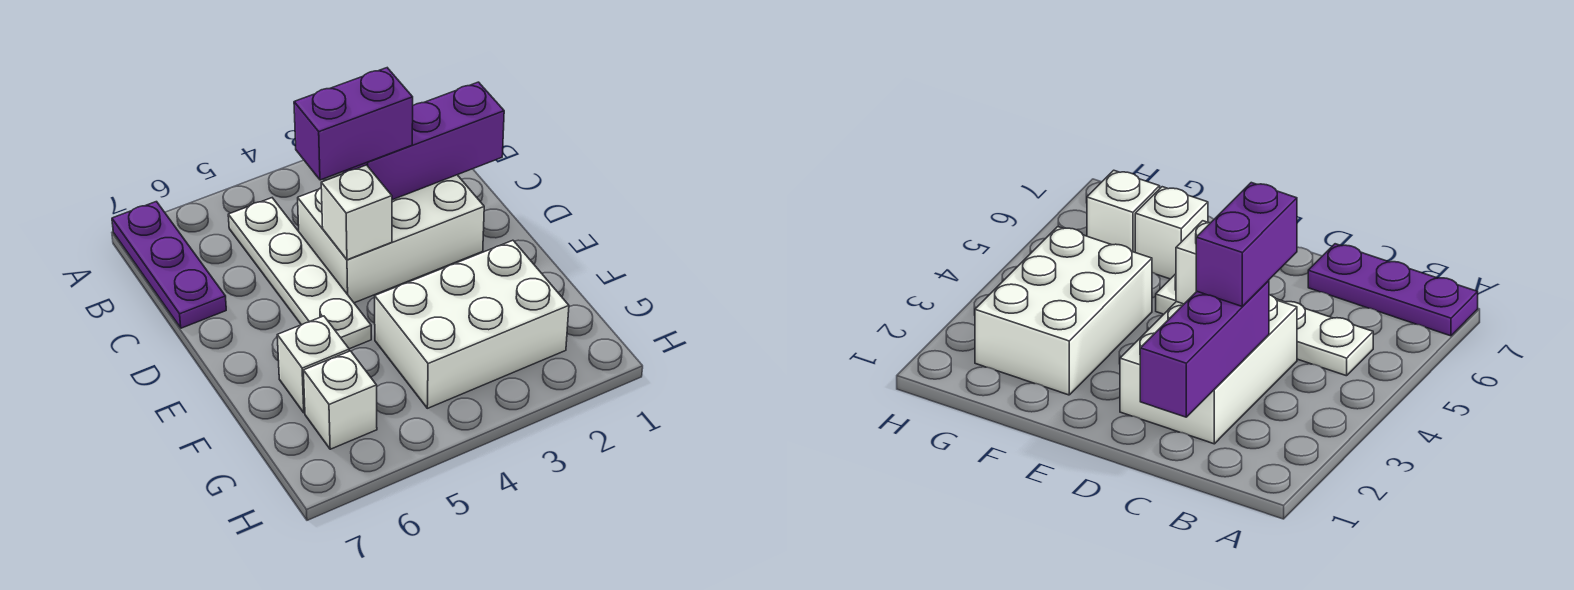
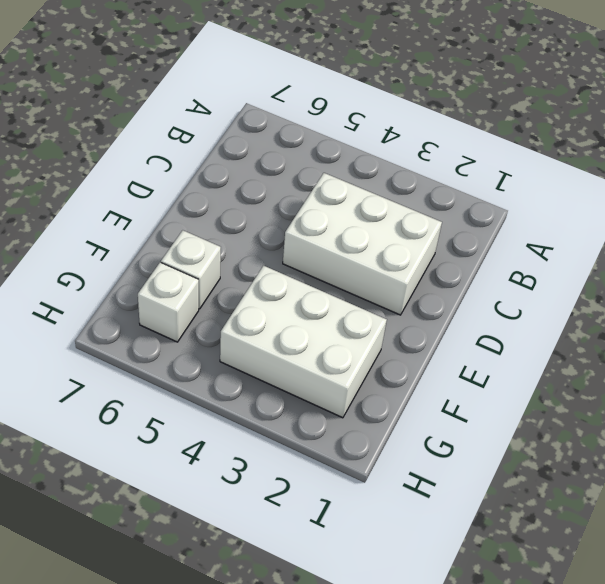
none -> purple plate A7:C7 level 1
none -> white plate B5:E5 level 1

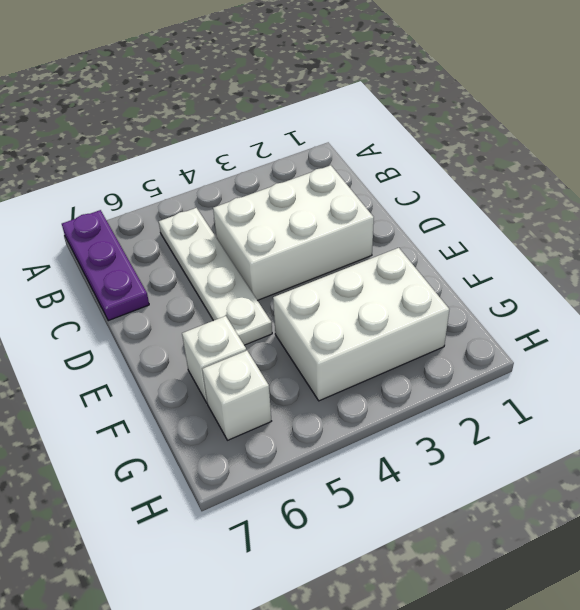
none -> purple brick C1:C3 level 2
none -> white brick D4 level 2

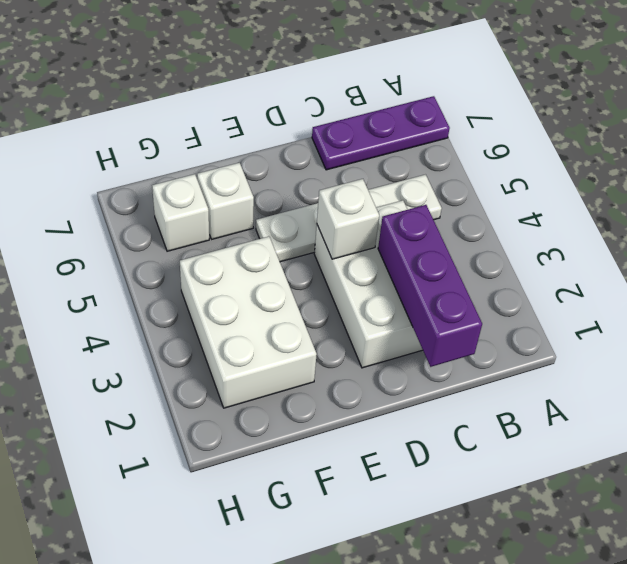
none -> purple brick C3:C4 level 3

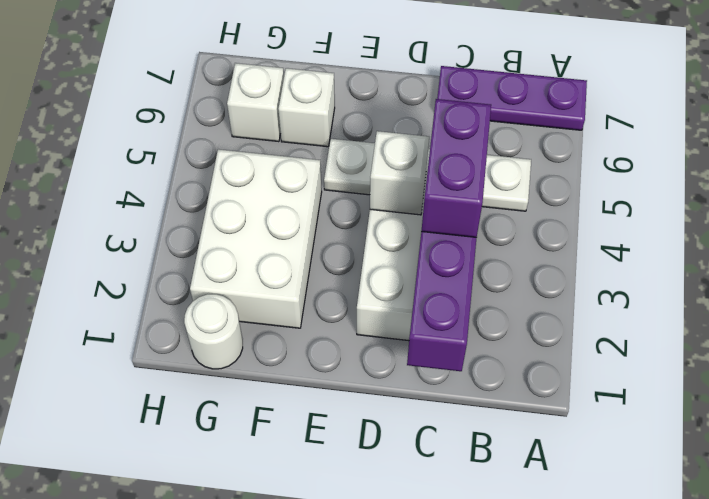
white round brick G1 level 1 -> none

